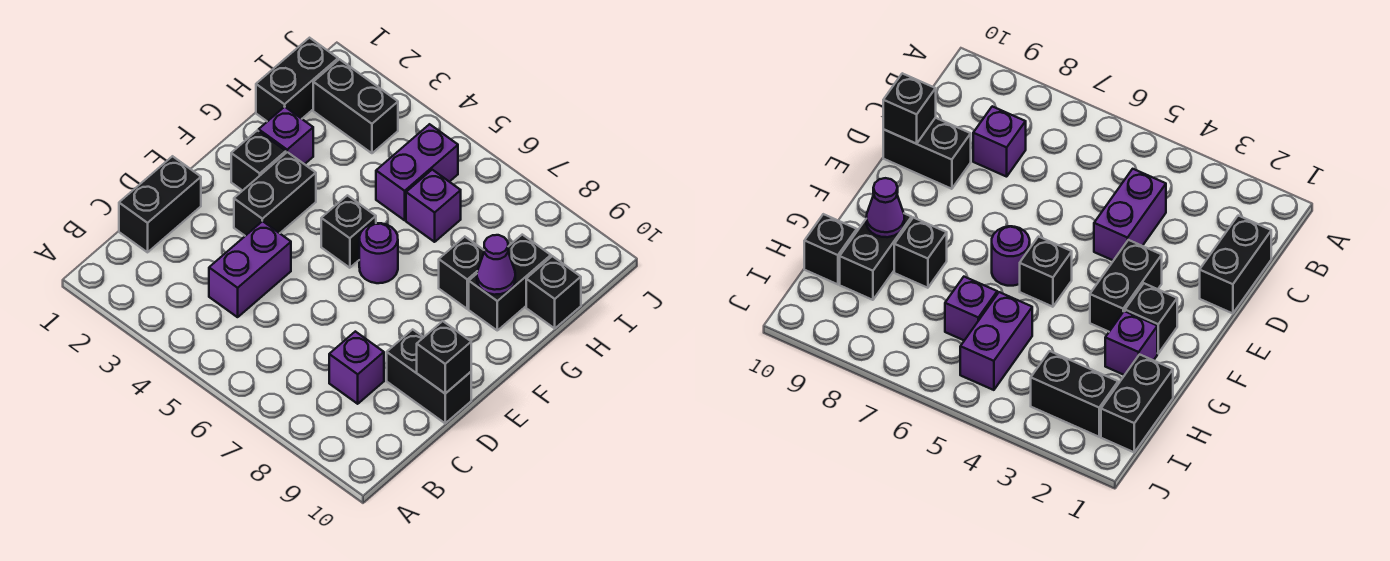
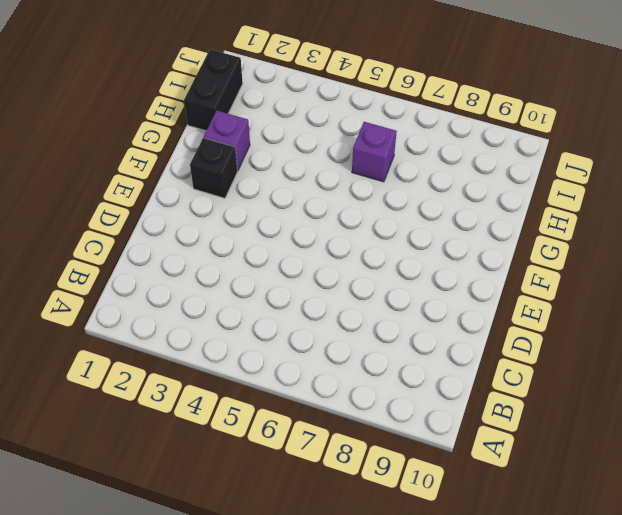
none -> black brick C1:D1 level 1
none -> purple brick C4:D4 level 1
none -> purple brick C8 level 1

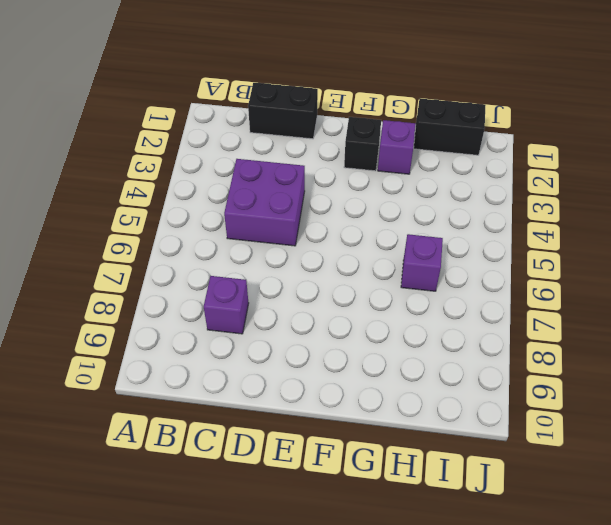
purple brick C4:D5 level 1 -> purple brick C4:D4 level 1
none -> black brick D9:D10 level 1
none -> black brick E3:F3 level 1
none -> black brick F5 level 1

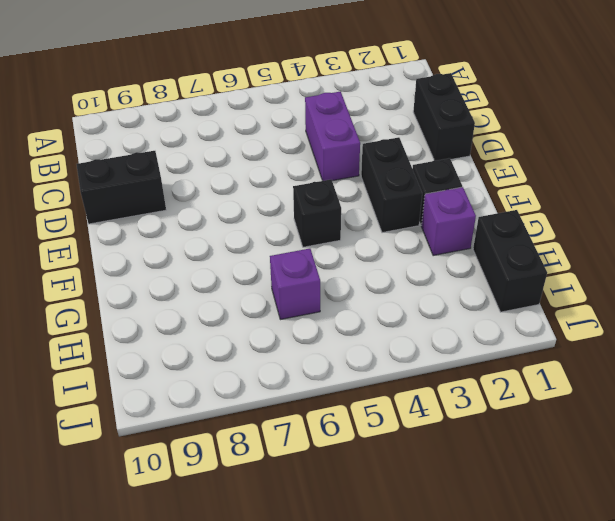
none -> purple brick C8 level 1
none -> purple round brick F6 level 1
none -> black brick G8 level 1

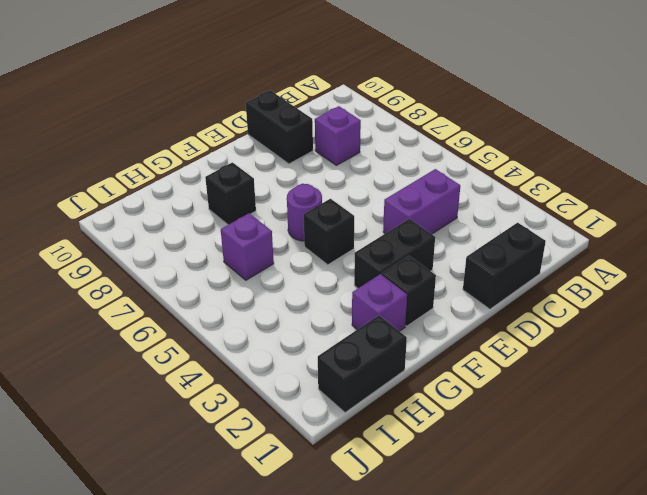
none -> black brick G9:H9 level 1
none -> purple brick H5:I5 level 1
none -> black brick H10 level 1

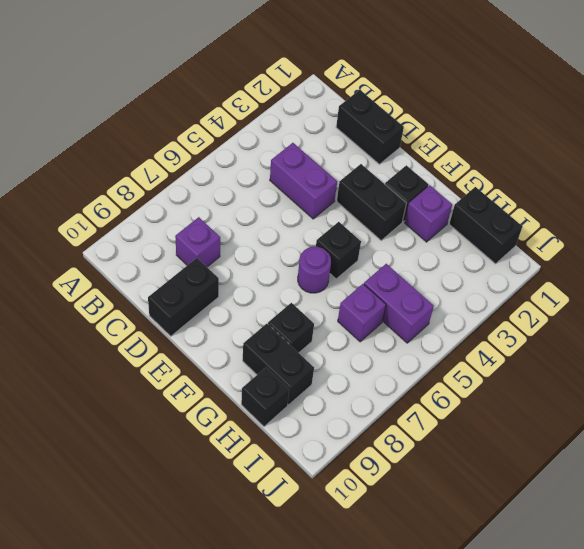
none -> black brick I2:I3 level 1
none -> black brick D10 level 2
none -> purple cone G9 level 2

